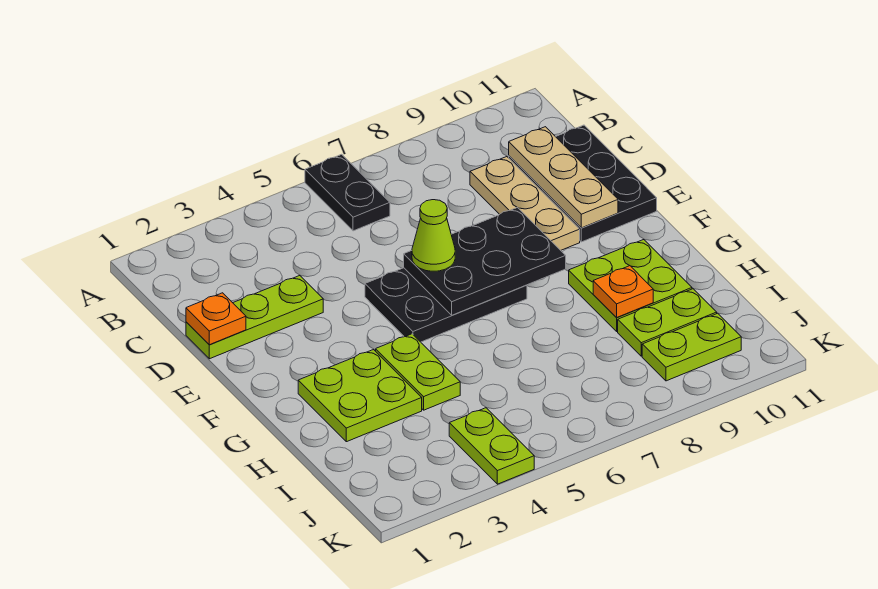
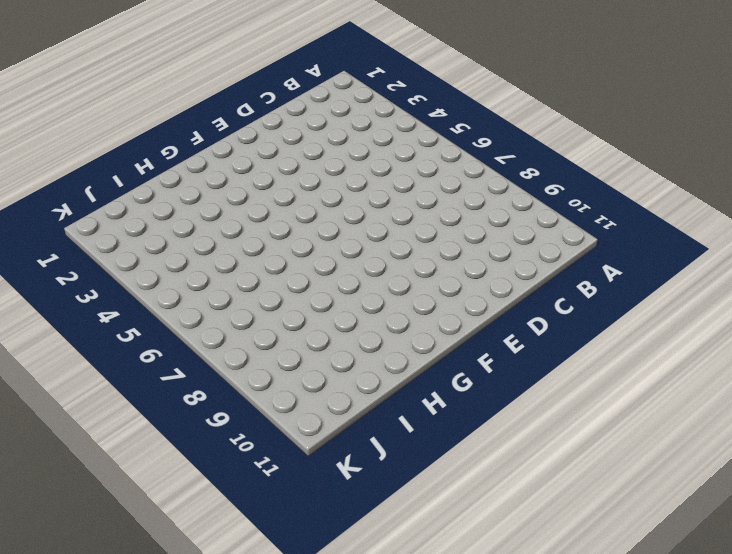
none -> black plate A6:B6 level 1
none -> tan plate C9:E9 level 1
none -> black plate C10:E11 level 1

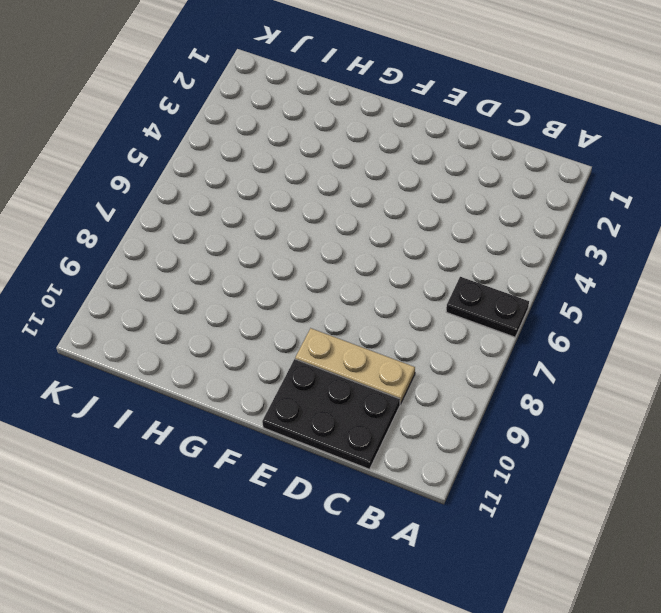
none -> lime plate D1:D3 level 1
none -> black plate E5:F7 level 1
none -> lime plate G2:H3 level 1

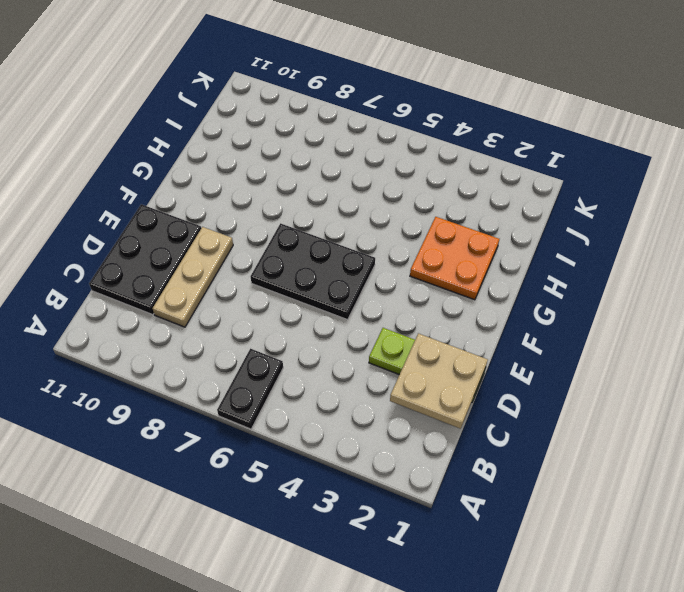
tan plate C1:D2 level 2 -> orange plate D1 level 2
orange plate G2:H3 level 1 -> lime plate G2:H3 level 1
none -> lime plate G4:H4 level 1
none -> lime plate G9:H10 level 1
none -> lime plate I9:I10 level 1

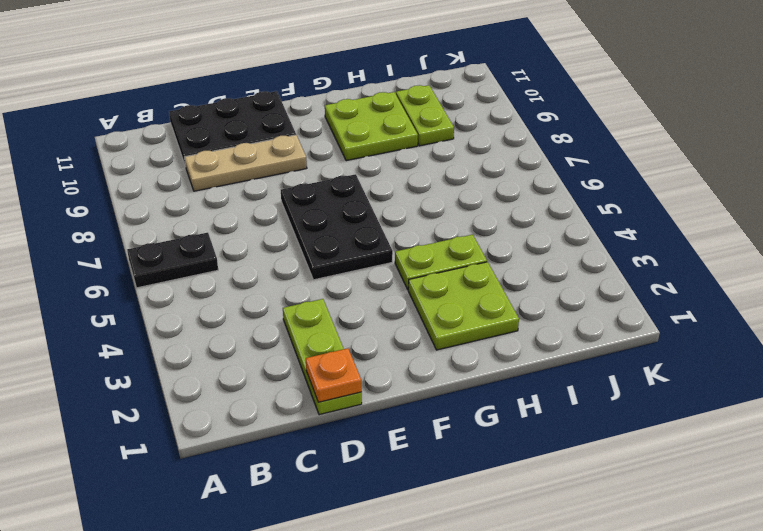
none -> lime plate J4:K4 level 1
none -> lime plate J9:J10 level 1
none -> tan plate C10:E10 level 2

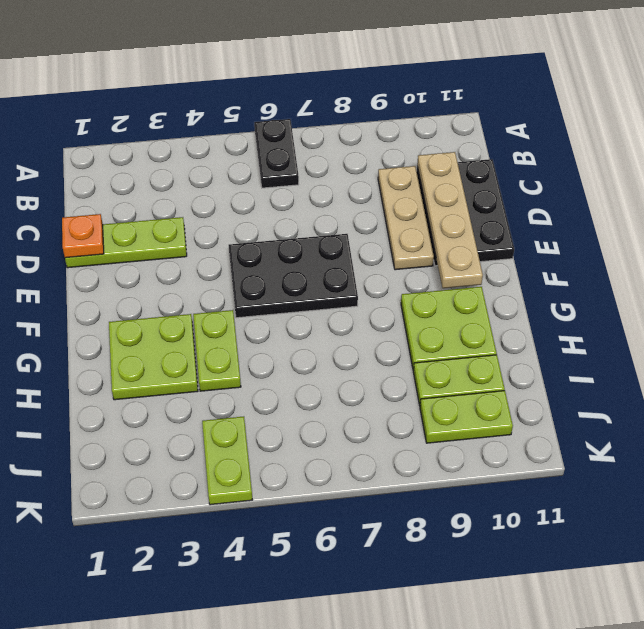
tan plate C10:F10 level 2 -> tan plate C10:E10 level 2
none -> black plate E6:F8 level 2
none -> orange plate H9 level 2
none -> lime cone E6 level 3

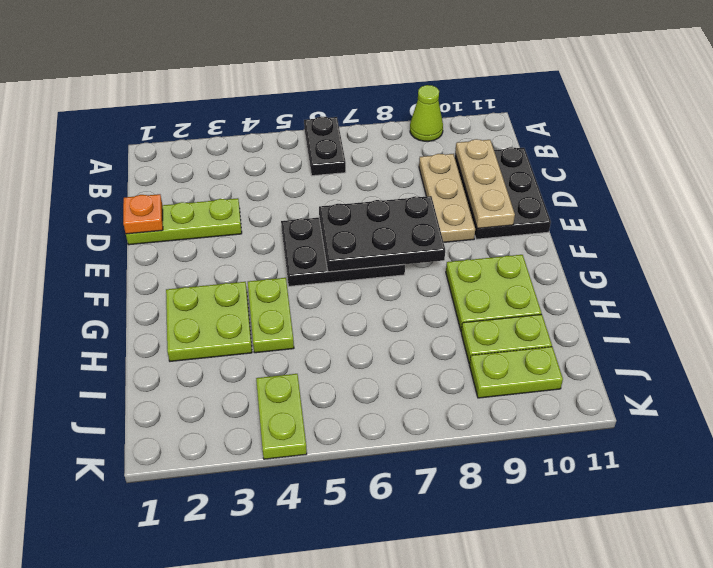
lime cone A9 level 1 -> lime cone E6 level 3
none -> orange plate H9 level 2

